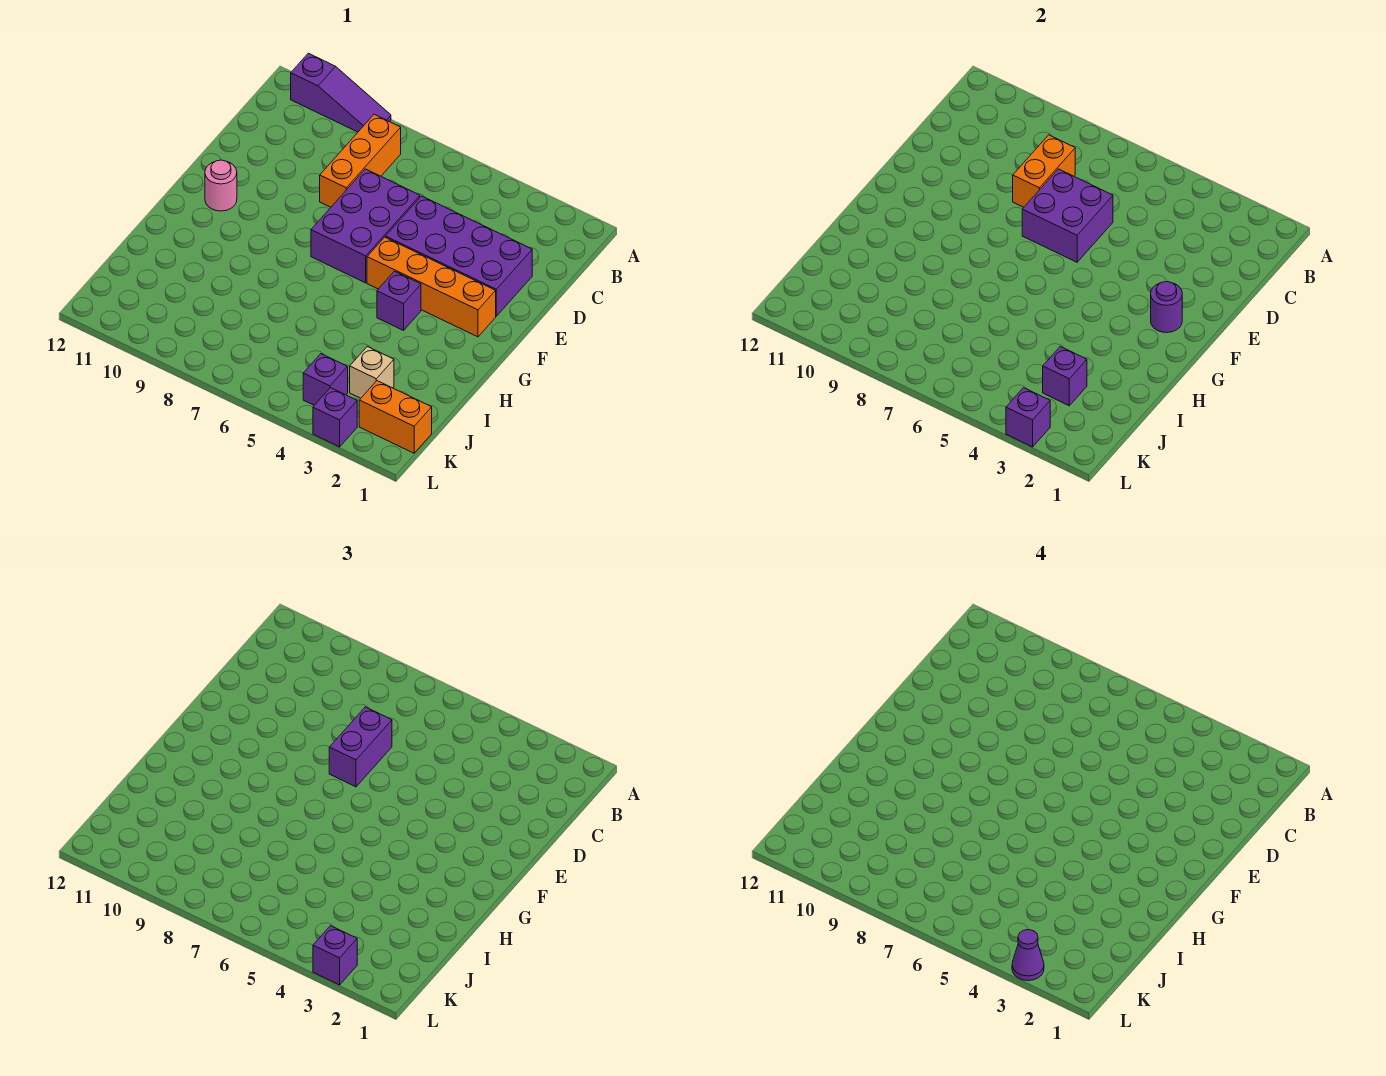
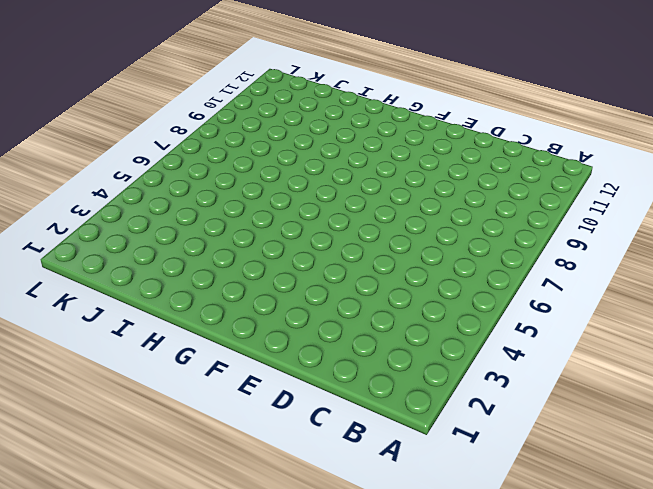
none -> purple slope A9:A11 level 1 top 11
none -> orange brick B8:D8 level 1
none -> purple brick D2:E5 level 1

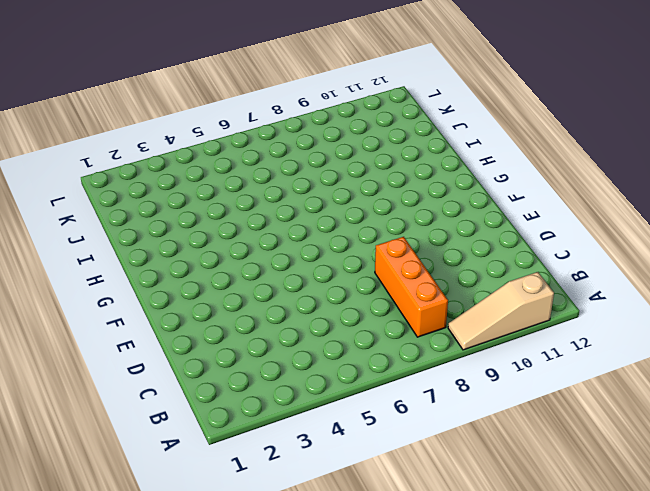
tan slope A9:A11 level 1 top 11 -> purple slope A9:A11 level 1 top 11
none -> purple brick D2:E5 level 1
none -> purple brick D6:F7 level 1
none -> orange brick F2:F5 level 1

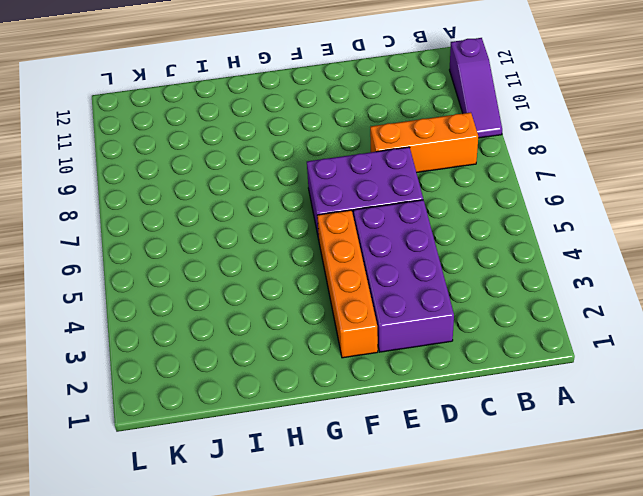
none -> pink round brick F11 level 1
none -> purple brick G4 level 1
none -> tan brick J3 level 1

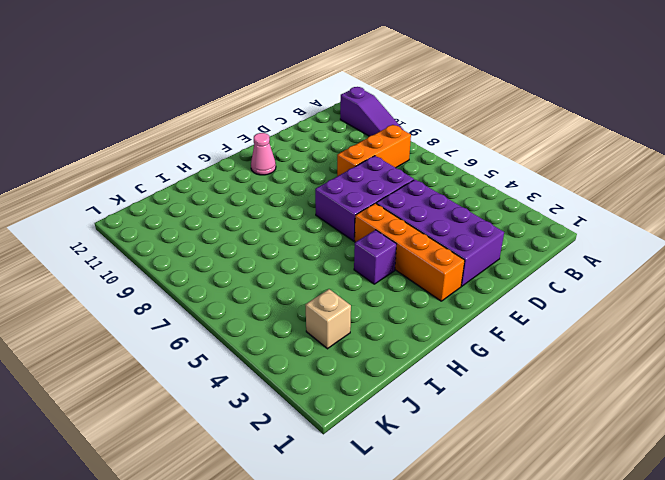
pink cone F11 level 1 -> pink round brick F11 level 1
none -> orange brick K1:K2 level 1
none -> purple brick K4 level 1
none -> purple brick L3 level 1

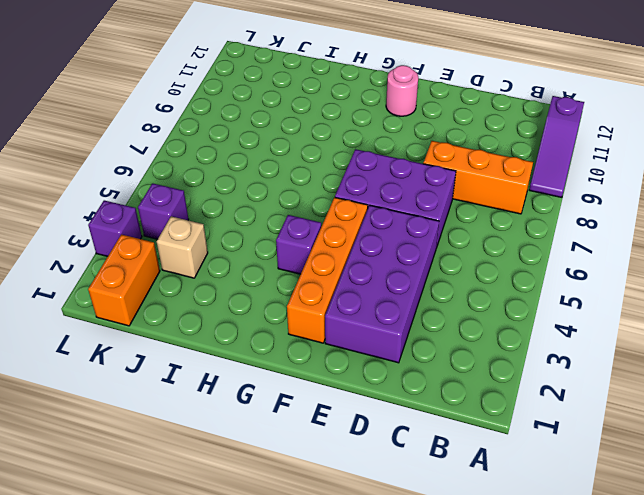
none -> orange brick C8:D8 level 2
none -> purple brick D6:E7 level 2
none -> purple round brick F2 level 2

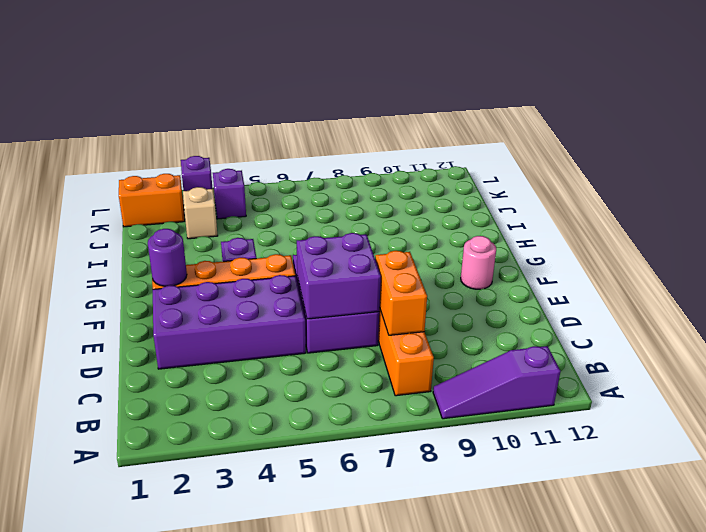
none -> purple brick J3 level 2
none -> purple brick L3 level 2
none -> purple brick D7:E7 level 3

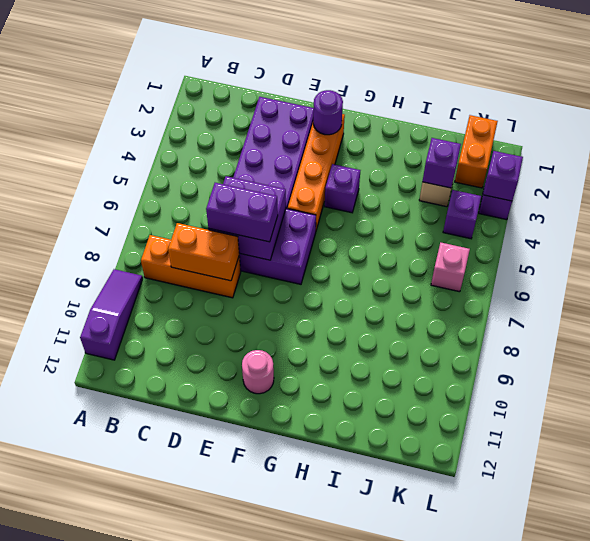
pink brick K6 level 1 -> none
none -> purple brick L3 level 3
none -> purple cone L3 level 4

